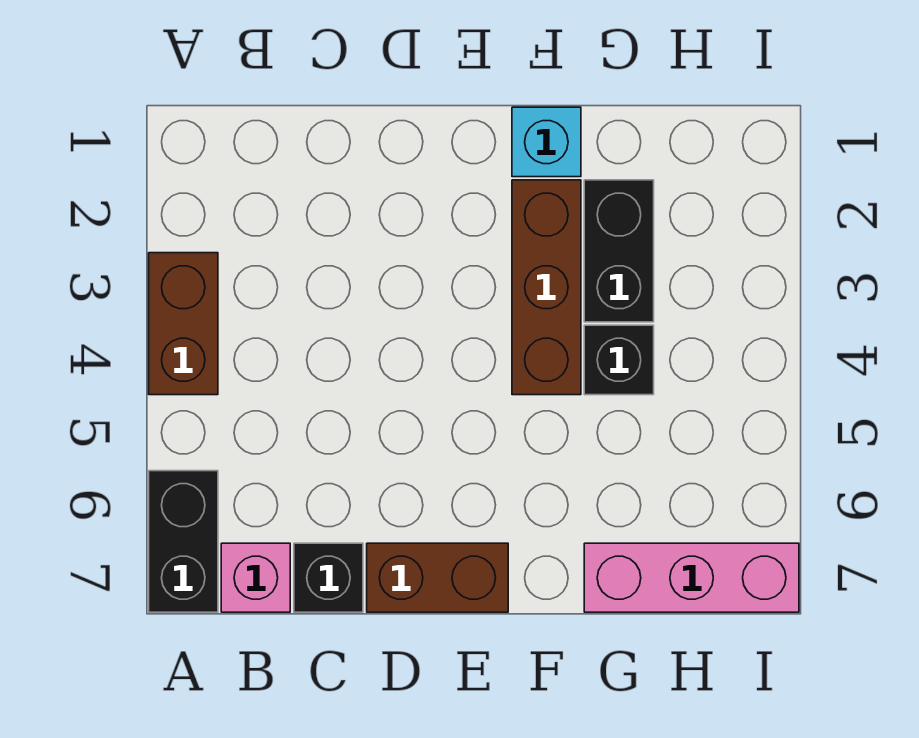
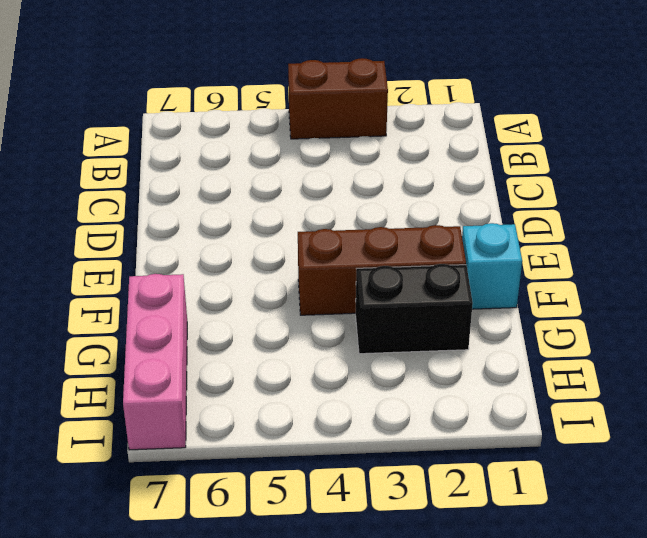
none -> black brick A6:A7 level 1
none -> pink brick B7 level 1

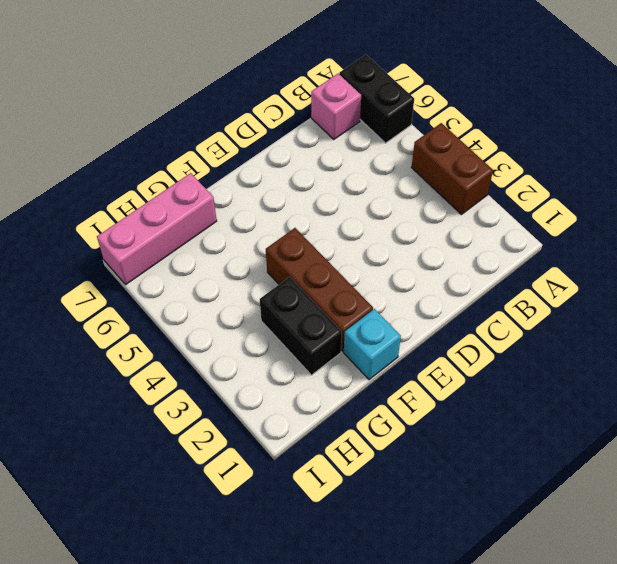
none -> black brick C7 level 1
none -> brown brick D7:E7 level 1

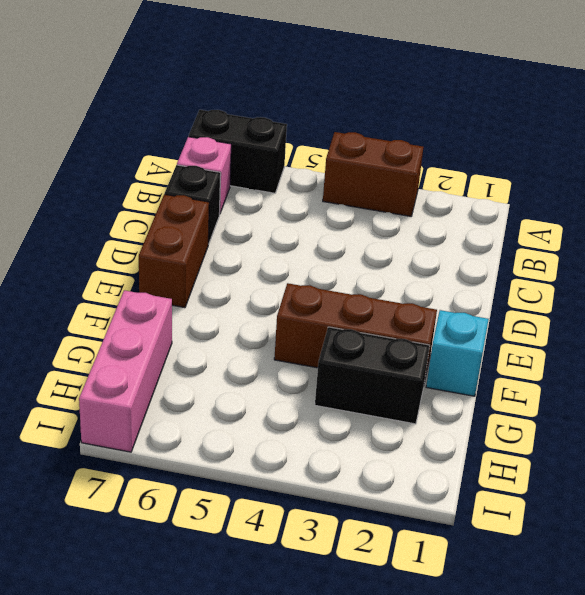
none -> black brick G4 level 1

